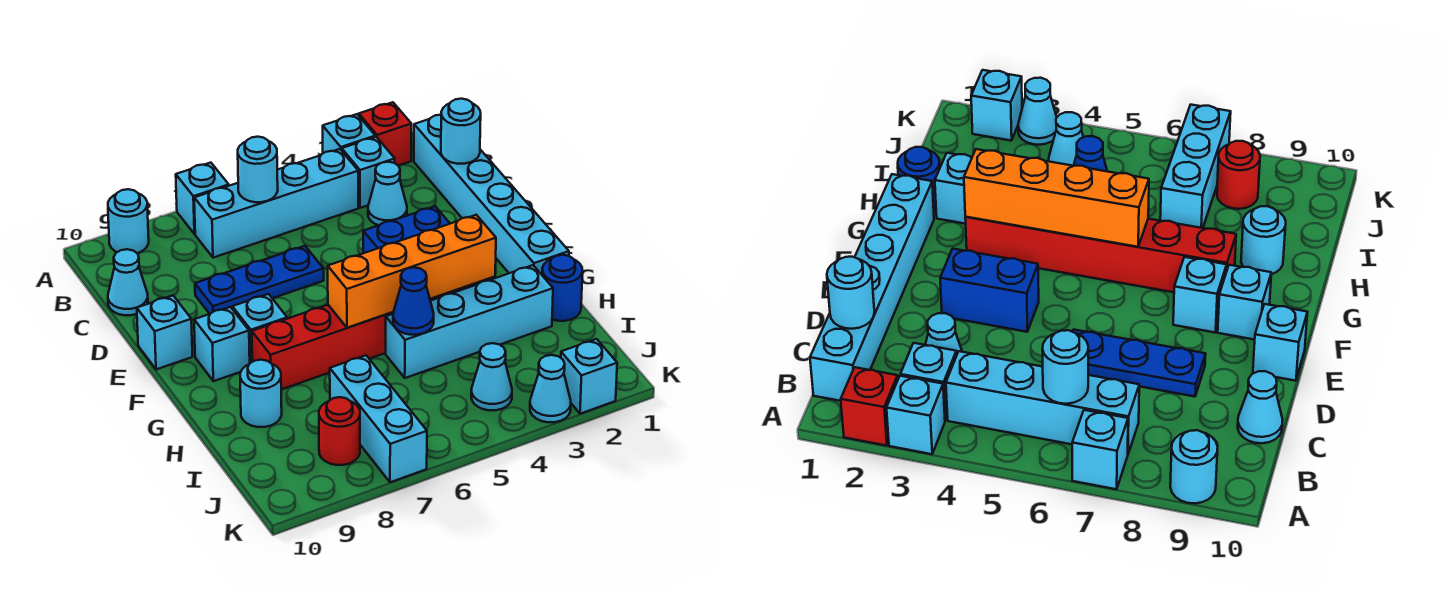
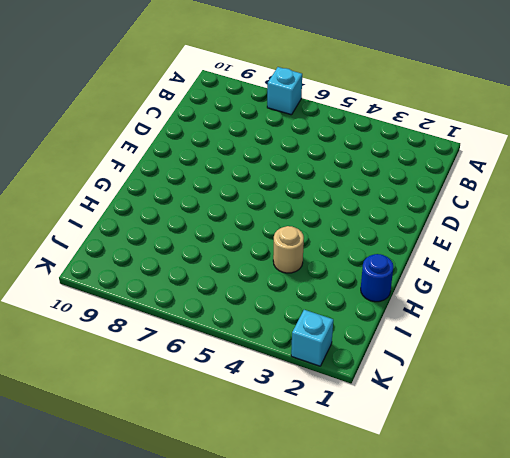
tan round brick H4 level 1 -> cyan brick H2:H5 level 1
none -> red brick A2 level 1
none -> cyan brick A3 level 1
none -> cyan round brick A9 level 1

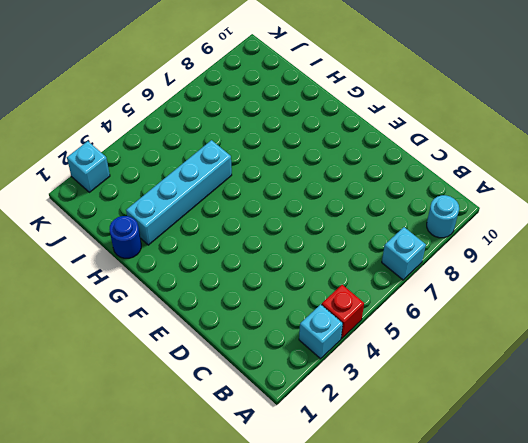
red brick A4 level 1 -> red brick A2 level 1
none -> cyan brick B1:G1 level 1
none -> cyan brick B3 level 1
none -> cyan brick B4:B7 level 1

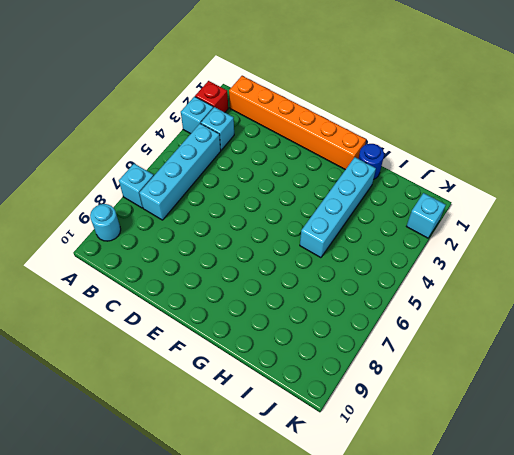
orange brick B1:G1 level 1 -> cyan brick B1:G1 level 1
none -> cyan cone C3 level 1
none -> cyan cone C10 level 1
none -> blue plate D6:D8 level 1

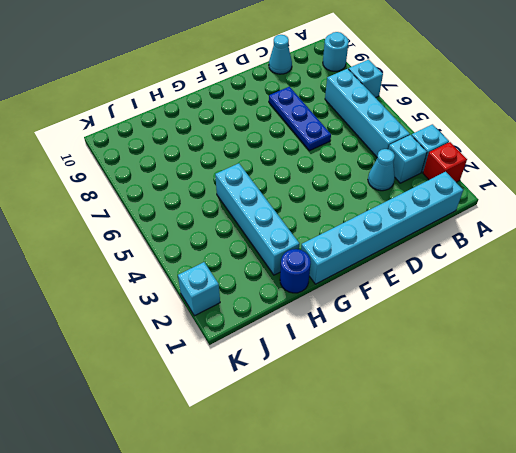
none -> blue brick E3:E4 level 1
none -> cyan brick E10 level 1
none -> cyan brick F8 level 1

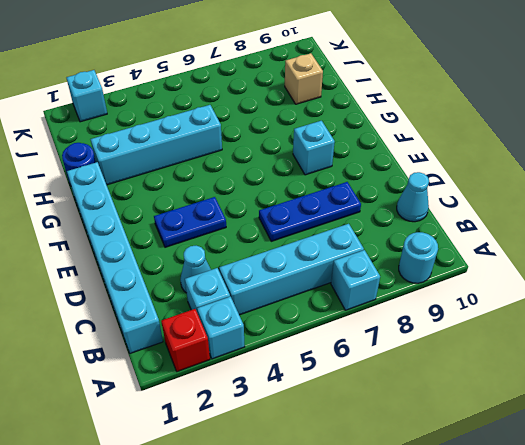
blue plate E3:E4 level 1 -> blue brick E3:E4 level 1
tan brick I9 level 1 -> none
none -> cyan brick E10 level 1
none -> cyan brick F9 level 1
none -> red brick G3:G8 level 1

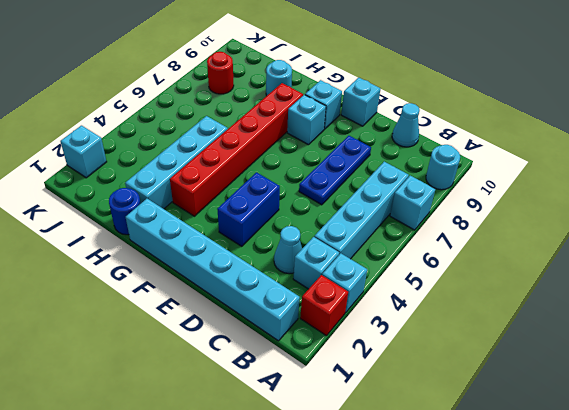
none -> cyan brick I7:K7 level 1
none -> cyan cone J4 level 1
none -> cyan cone K3 level 1

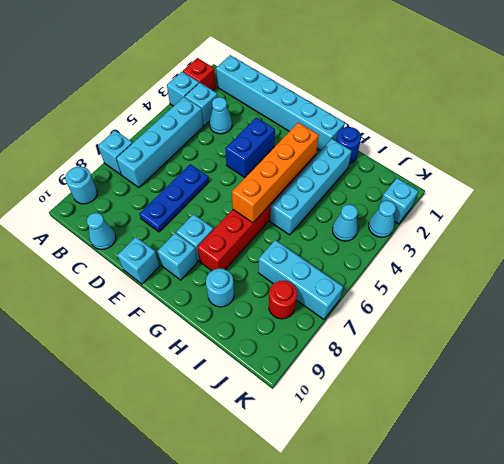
none -> cyan round brick B6 level 2
none -> cyan round brick C1 level 2
none -> blue cone H5 level 2

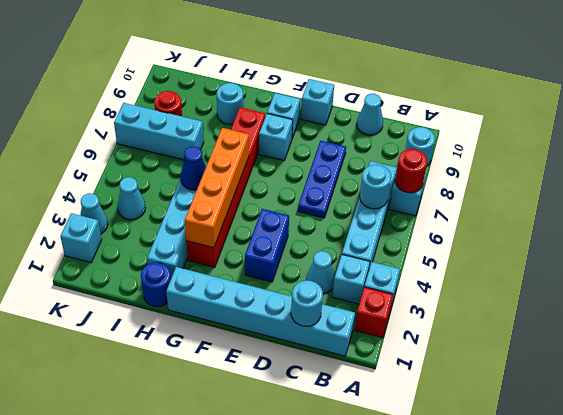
red round brick A7 level 2 -> none

